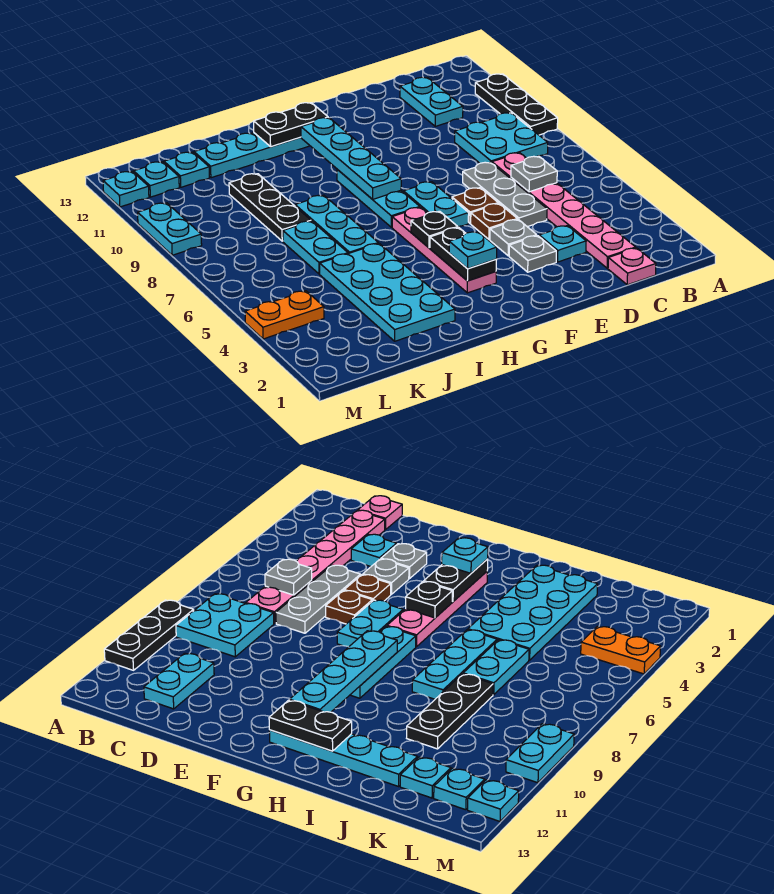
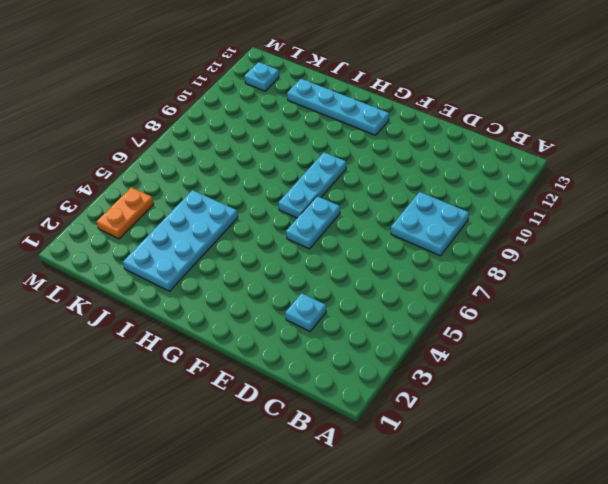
orange plate L3:L4 level 1 -> orange plate L4:M4 level 1
none -> black plate A9:A11 level 1
none -> pink plate C1 level 1
none -> pink plate C2:C7 level 1
none -> cyan plate C11:C12 level 1

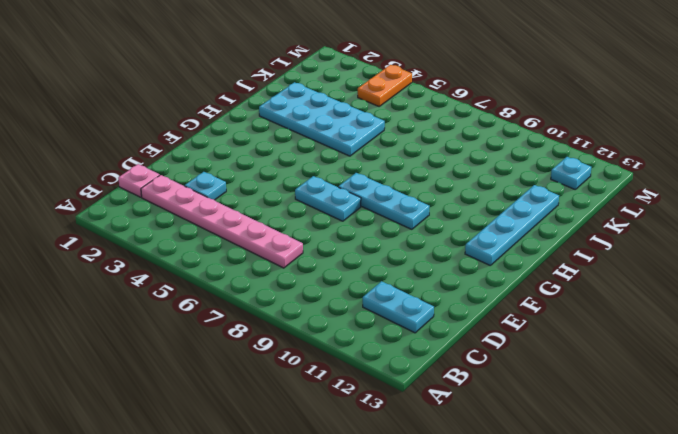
none -> black plate A9:A11 level 1
none -> cyan plate B8:C9 level 1
none -> grey plate D5:D7 level 1
none -> grey plate E3 level 1

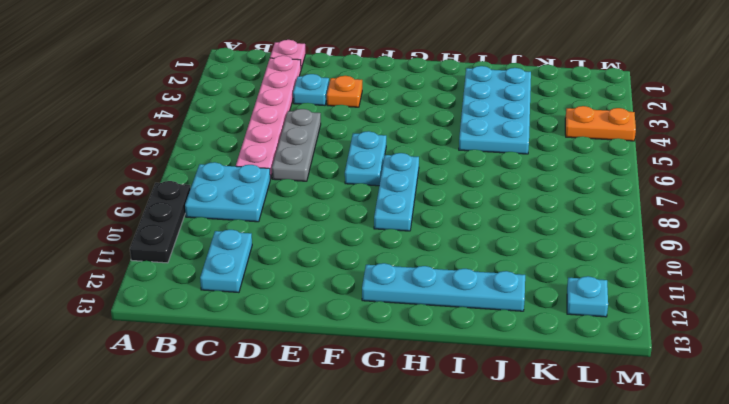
orange plate E3 level 1 -> grey plate E3 level 1
none -> grey plate E4 level 1
none -> brown plate E5 level 1
none -> brown plate E6 level 1
none -> pink plate G3:G6 level 1

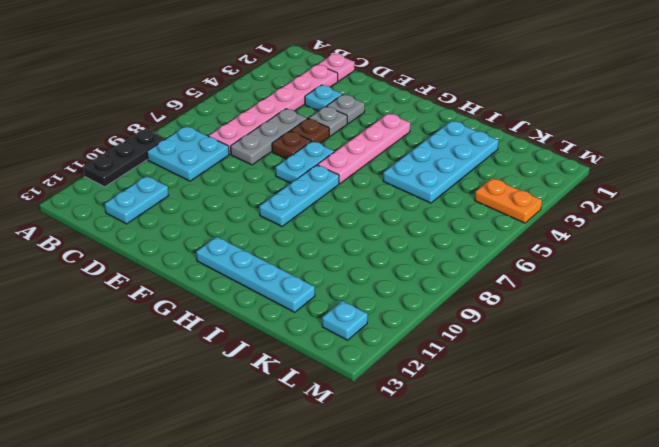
none -> cyan plate I6:I8 level 1
none -> cyan plate J6:J7 level 1
none -> black plate J8:J10 level 1
none -> cyan plate K12 level 1

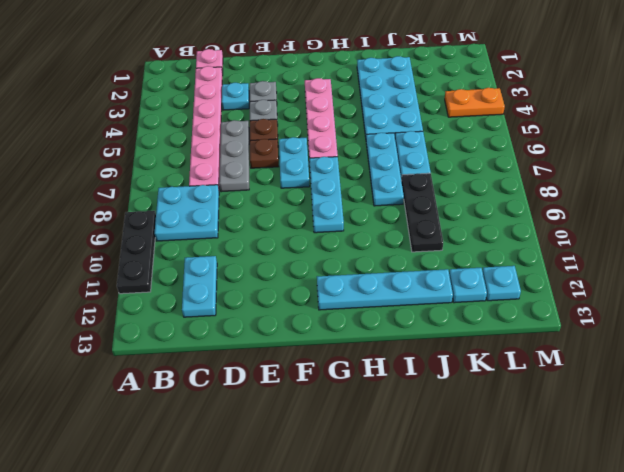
none -> cyan plate M9:M10 level 1
none -> cyan plate M12 level 1
none -> grey plate C6 level 2
none -> black plate G3:G4 level 2

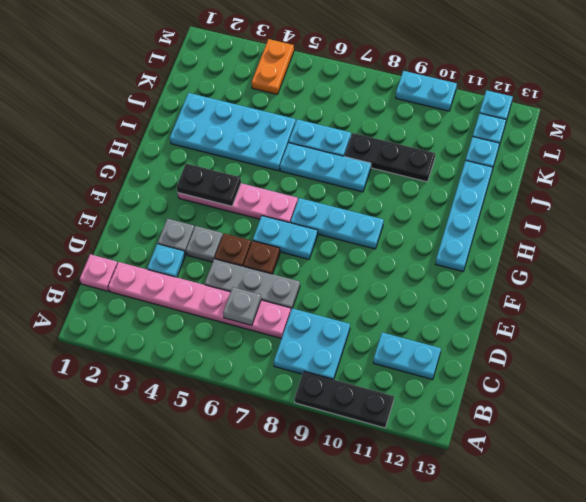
none -> black plate G5 level 2
none -> cyan plate G8:G11 level 2
none -> black plate G12:H12 level 2
none -> cyan plate G3 level 3

